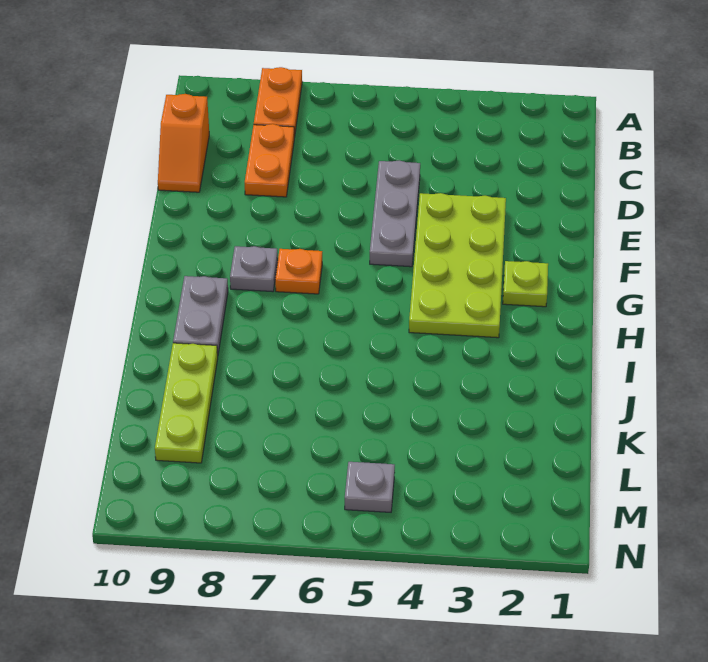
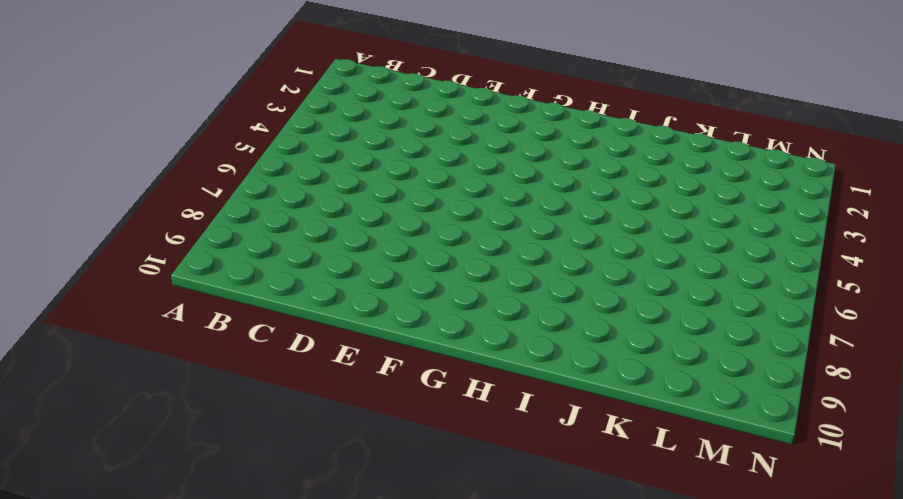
none -> orange plate A8:B8 level 1
none -> orange plate C8:D8 level 1

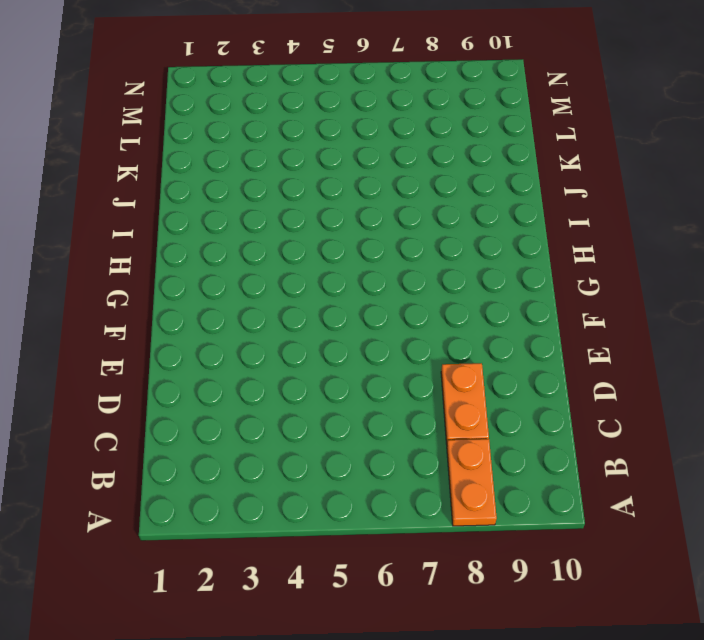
none -> orange slope C10:D10 level 1 top C
none -> grey plate D5:F5 level 1

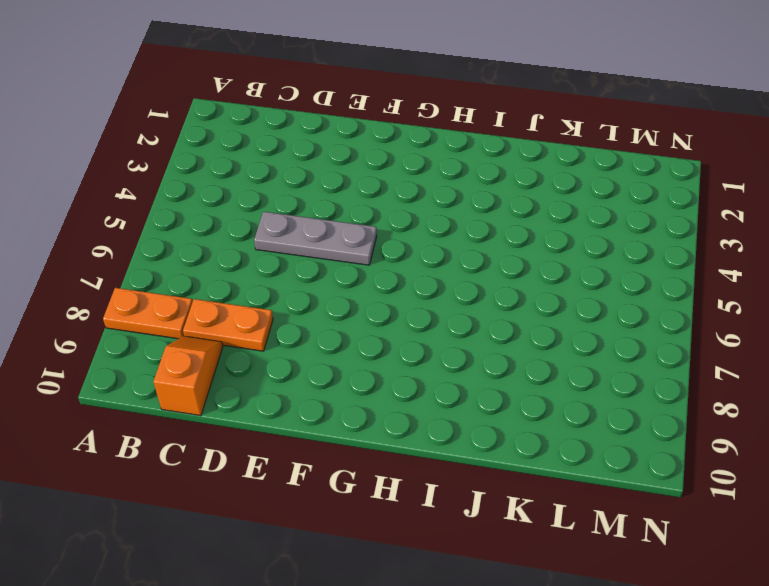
orange slope C9:C10 level 1 top 10 -> orange slope C10:D10 level 1 top C
none -> lime plate E3:H4 level 1
none -> lime plate G2 level 1

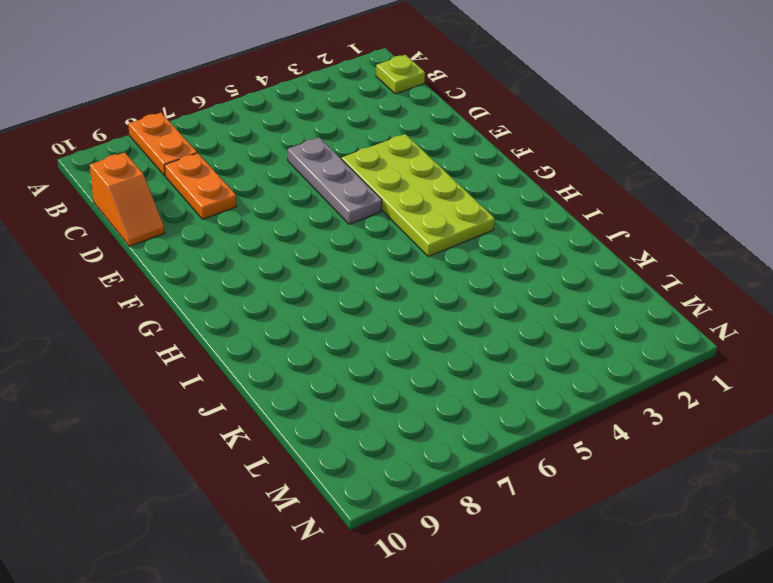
lime plate B1 level 1 -> lime plate G2 level 1
none -> orange plate G7 level 1
none -> grey plate G8 level 1

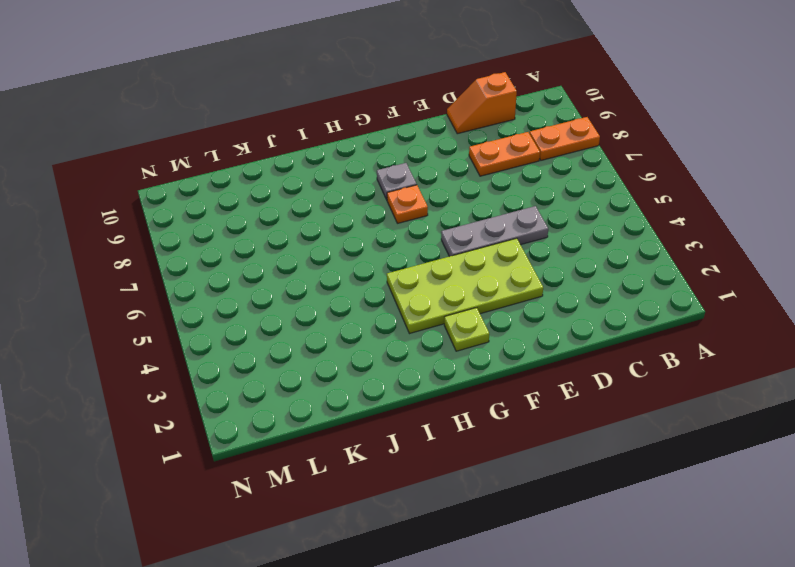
none -> grey plate H9:I9 level 1
none -> lime plate J9:L9 level 1

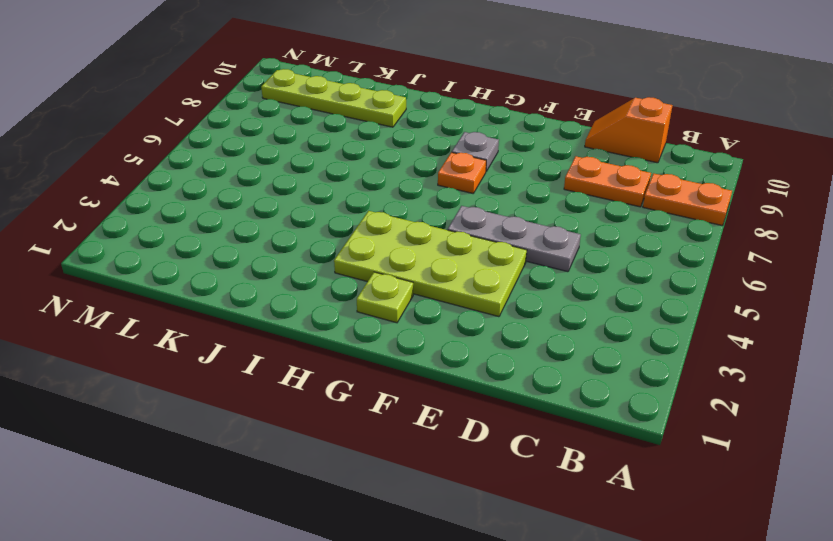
lime plate J9:M9 level 1 -> lime plate J9:L9 level 1
none -> grey plate H9:I9 level 1
none -> grey plate M5 level 1

